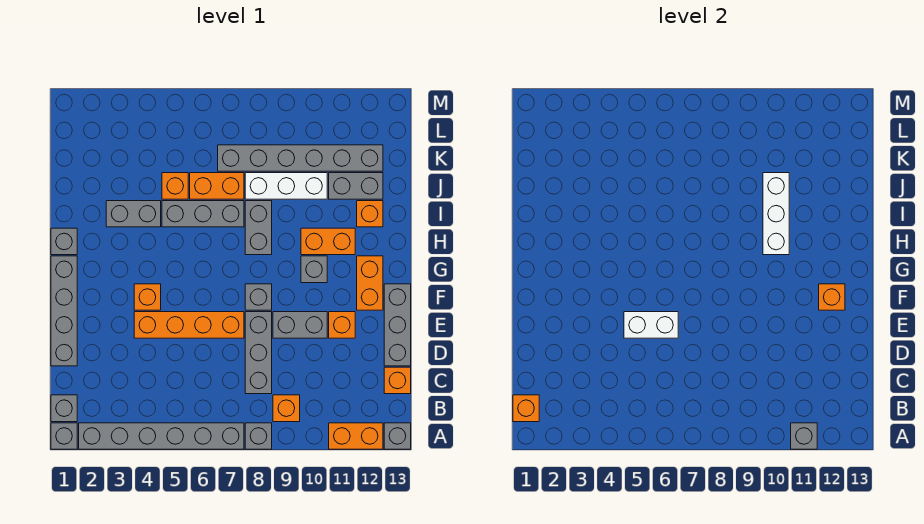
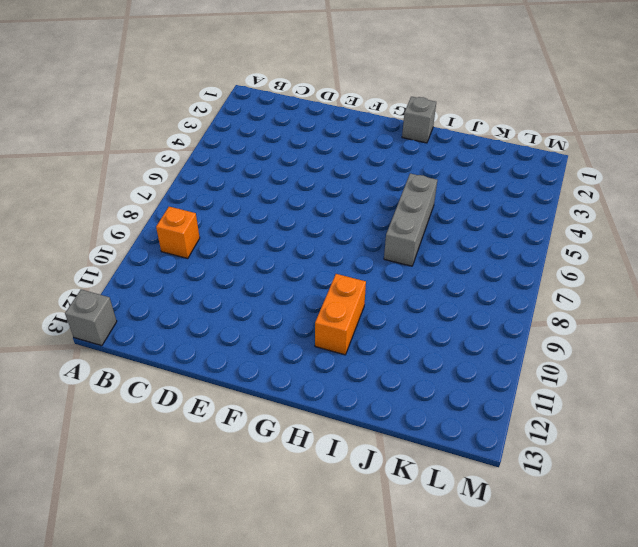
none -> grey brick A1 level 1
none -> grey brick A2:A7 level 1
none -> grey brick A8 level 1
none -> orange brick A11:A12 level 1

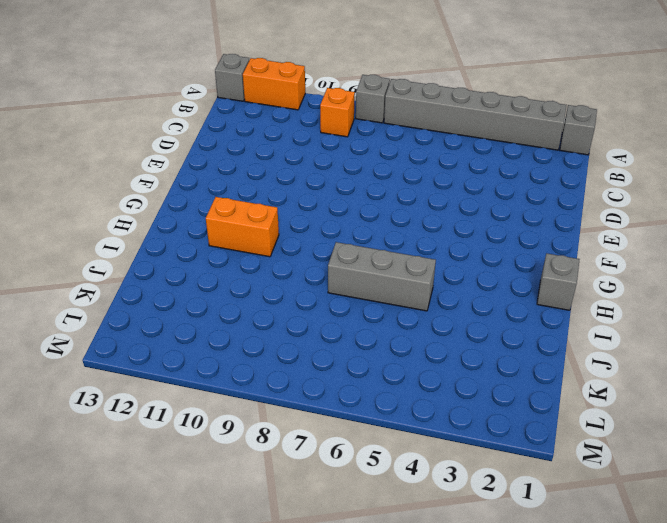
none -> grey brick B1 level 1
none -> grey brick C8:E8 level 1
none -> orange brick C13 level 1
none -> grey brick D1:G1 level 1

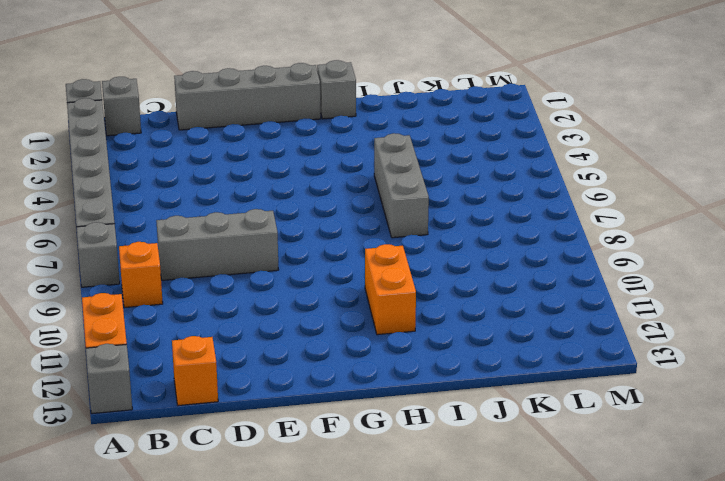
none -> grey brick D13:F13 level 1
none -> orange brick E4:E7 level 1
none -> grey brick E9:E10 level 1
none -> orange brick E11 level 1

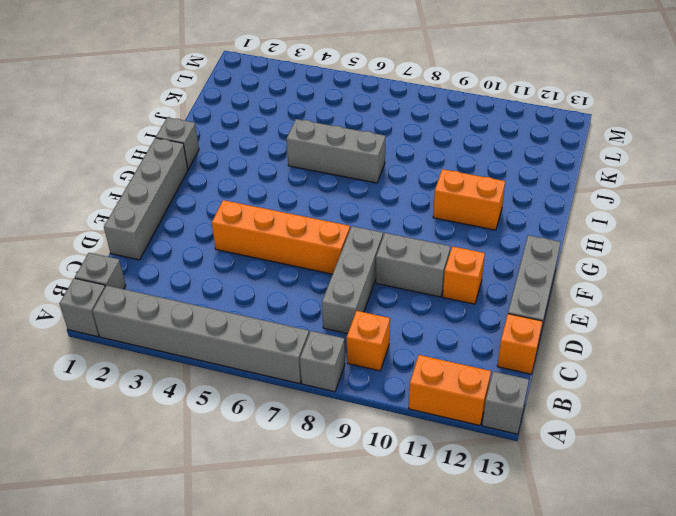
none -> orange brick F4 level 1
none -> grey brick F8 level 1
none -> orange brick F12:G12 level 1
none -> grey brick G10 level 1

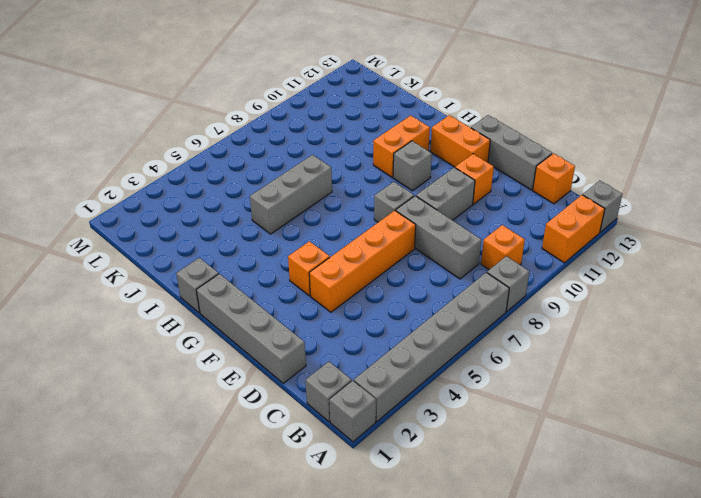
none -> grey brick H8:I8 level 1
none -> grey brick I3:I4 level 1
none -> orange brick I12 level 1
none -> orange brick J5 level 1

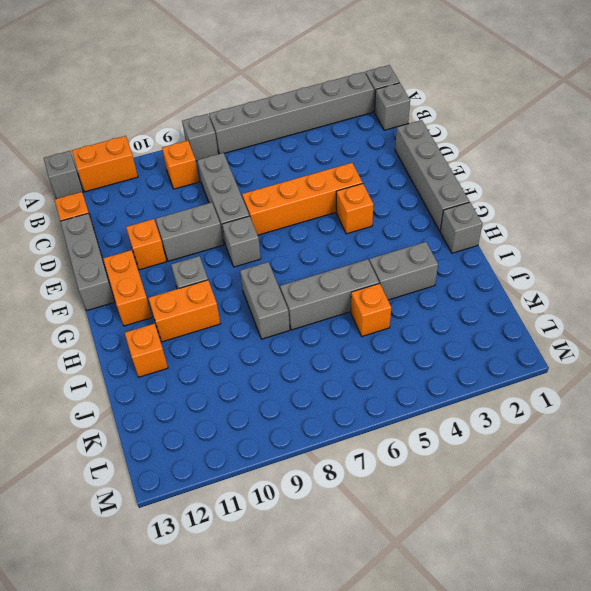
none -> orange brick J6:J7 level 1
none -> white brick J8:J10 level 1
none -> grey brick J11:J12 level 1
none -> grey brick K7:K12 level 1

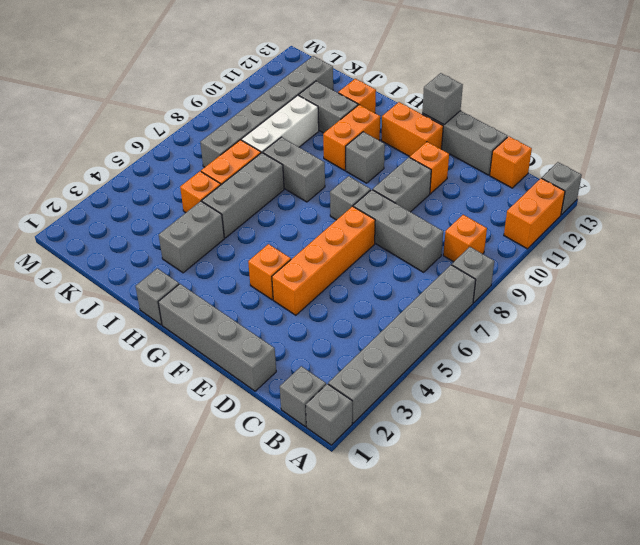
grey brick F13 level 2 -> grey brick A11 level 2
grey brick I11:J11 level 1 -> grey brick J11:J12 level 1
none -> orange brick B1 level 2
none -> white brick E5:E6 level 2
none -> orange brick F12 level 2
none -> white brick H10:J10 level 2

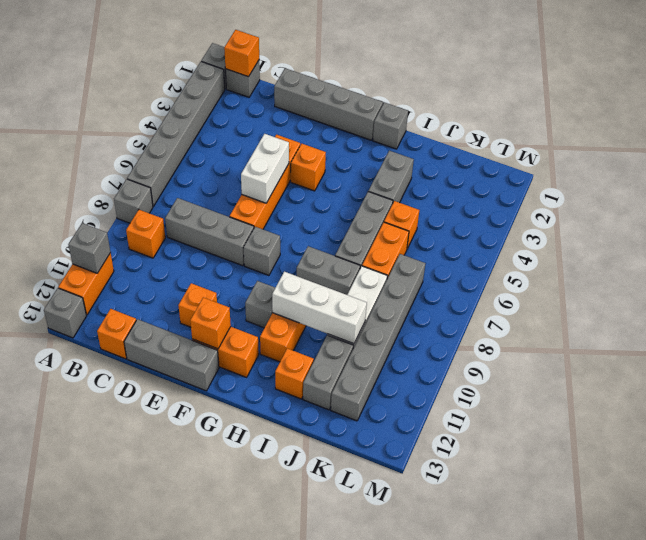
none -> grey brick E9:E10 level 1

